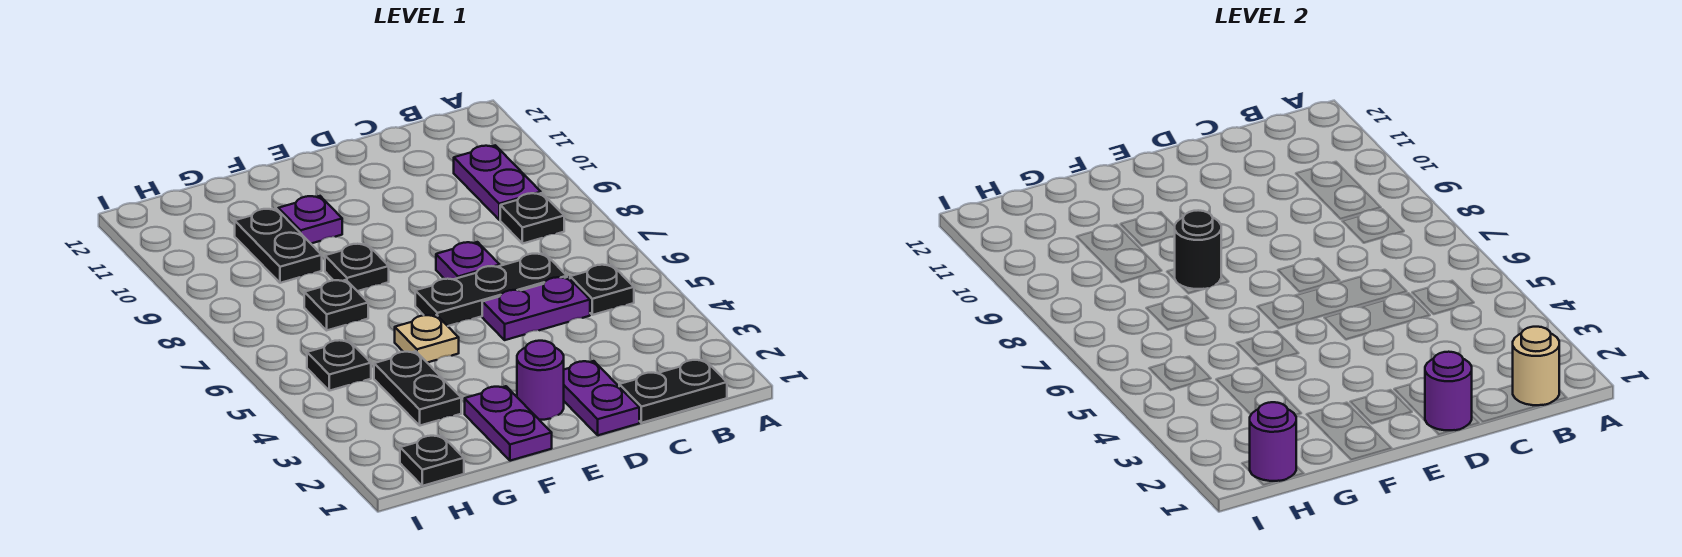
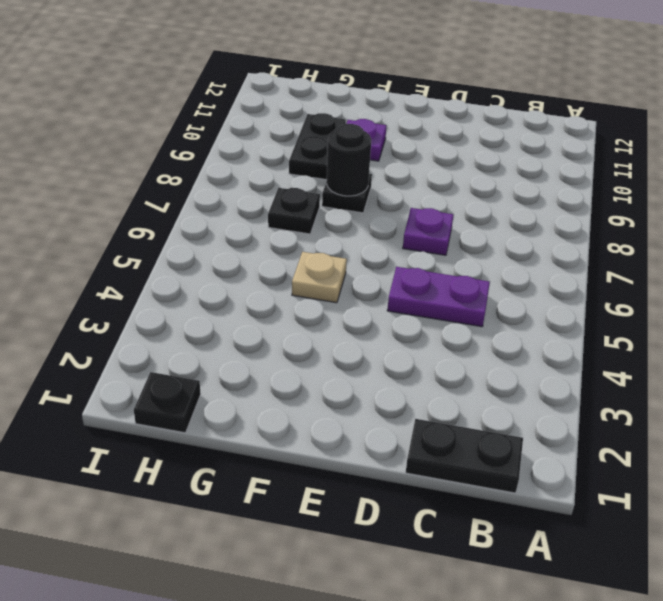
none -> black plate B5 level 1
none -> black plate B8 level 1
none -> purple plate B9:B10 level 1

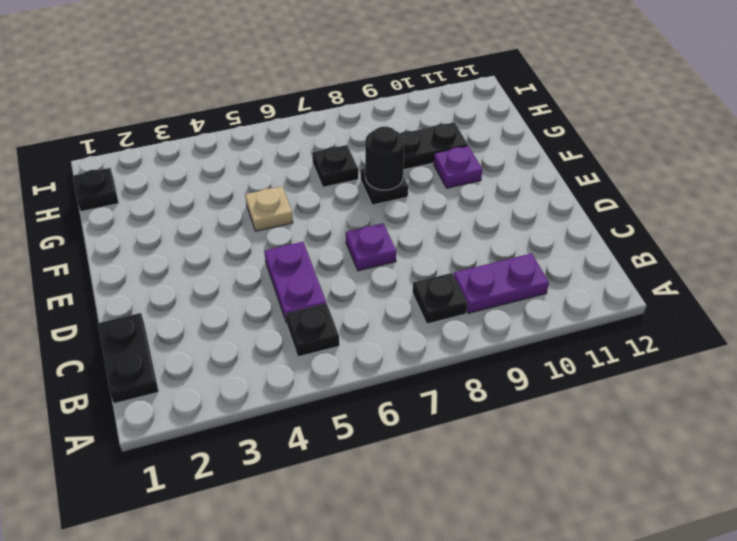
none -> black plate C6:E6 level 1
none -> purple plate D1:D2 level 1
none -> purple round brick E2 level 1

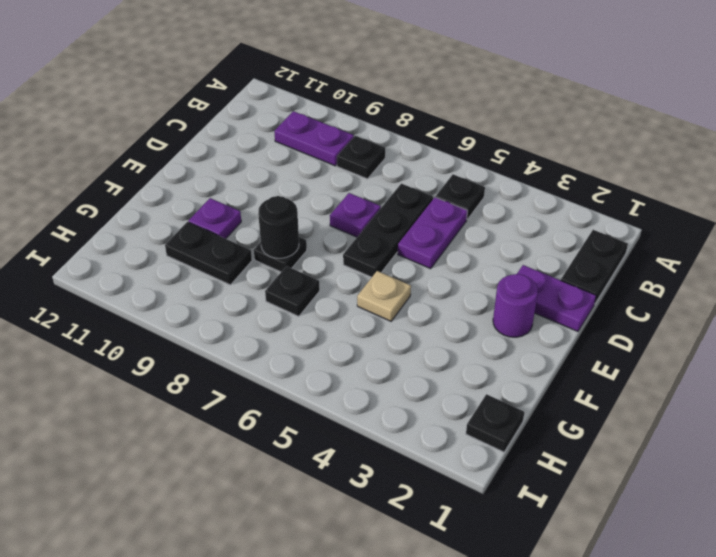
none -> purple plate F1:F2 level 1
none -> black plate G3:G4 level 1
none -> black plate H5 level 1

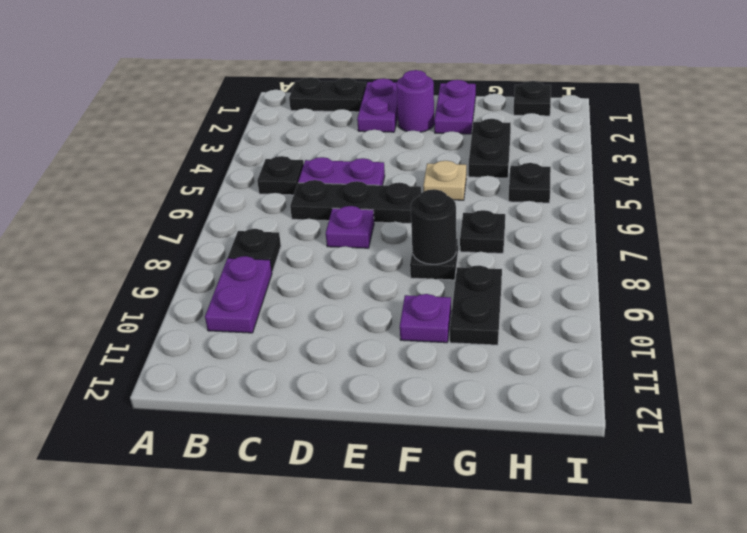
none -> tan round brick B1 level 2
none -> purple round brick D1 level 2
none -> purple round brick H1 level 2

